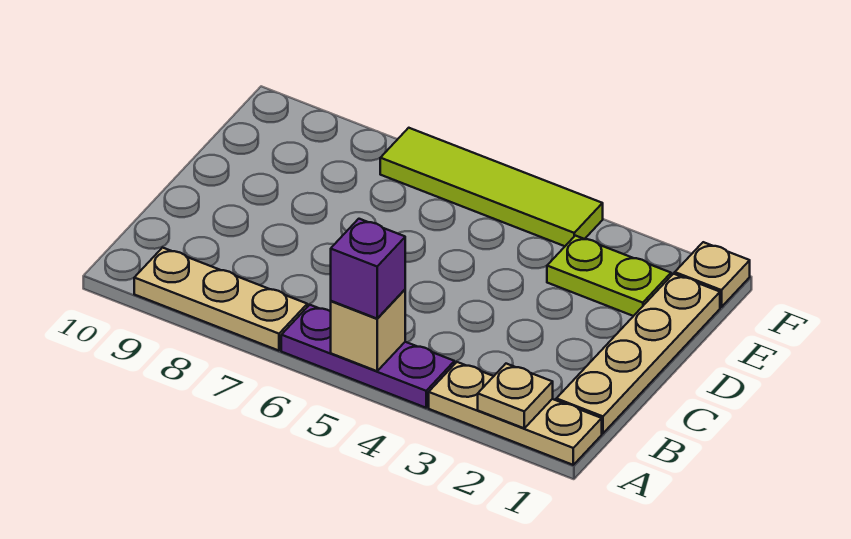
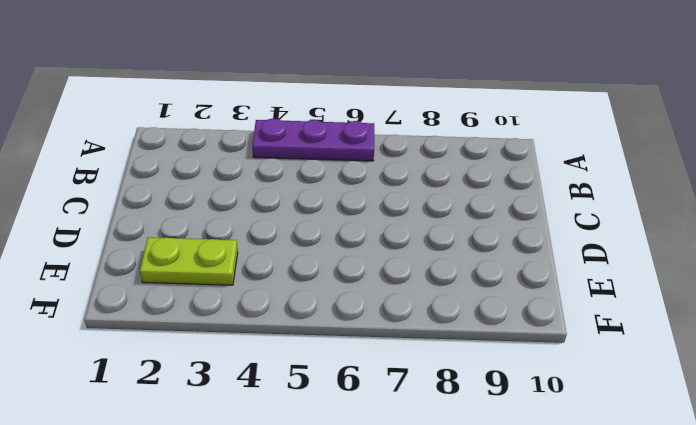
none -> tan plate A1:A3 level 1
none -> tan plate A7:A9 level 1

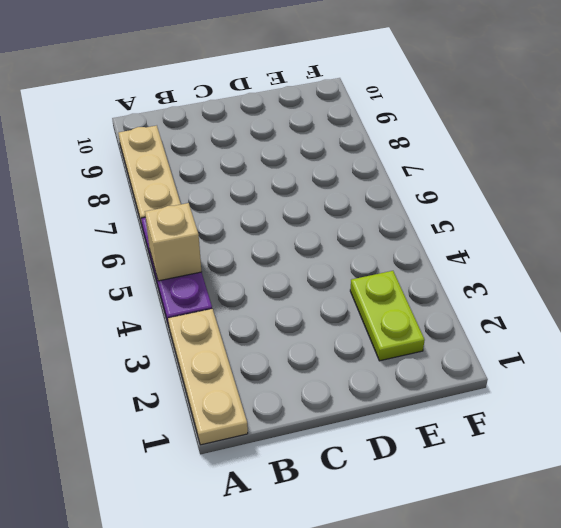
none -> tan plate B1:E1 level 1
none -> tan plate F1 level 1

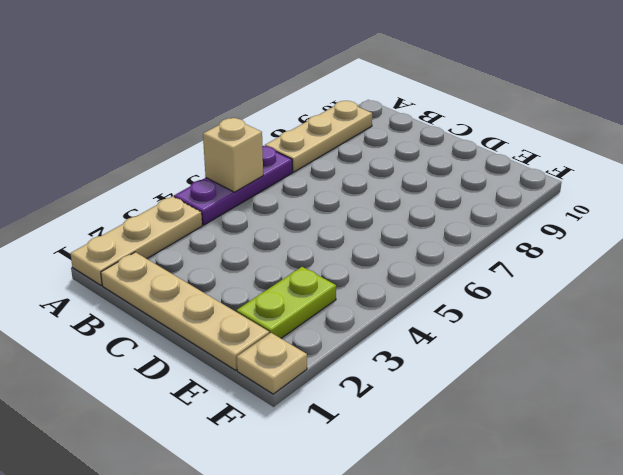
none -> lime tile F4:F7 level 1
none -> tan plate A2 level 2

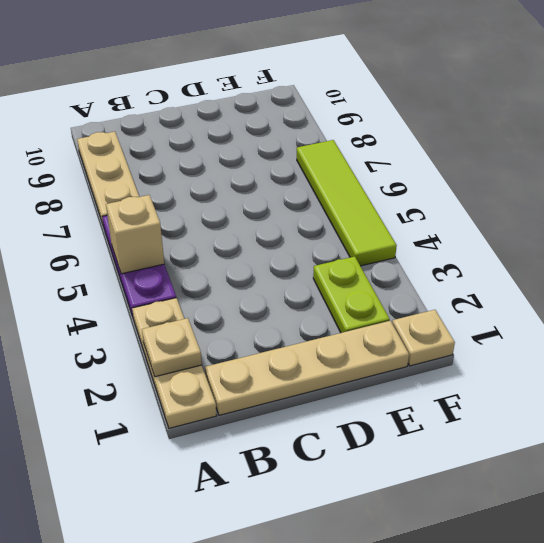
none -> purple brick A5 level 3

